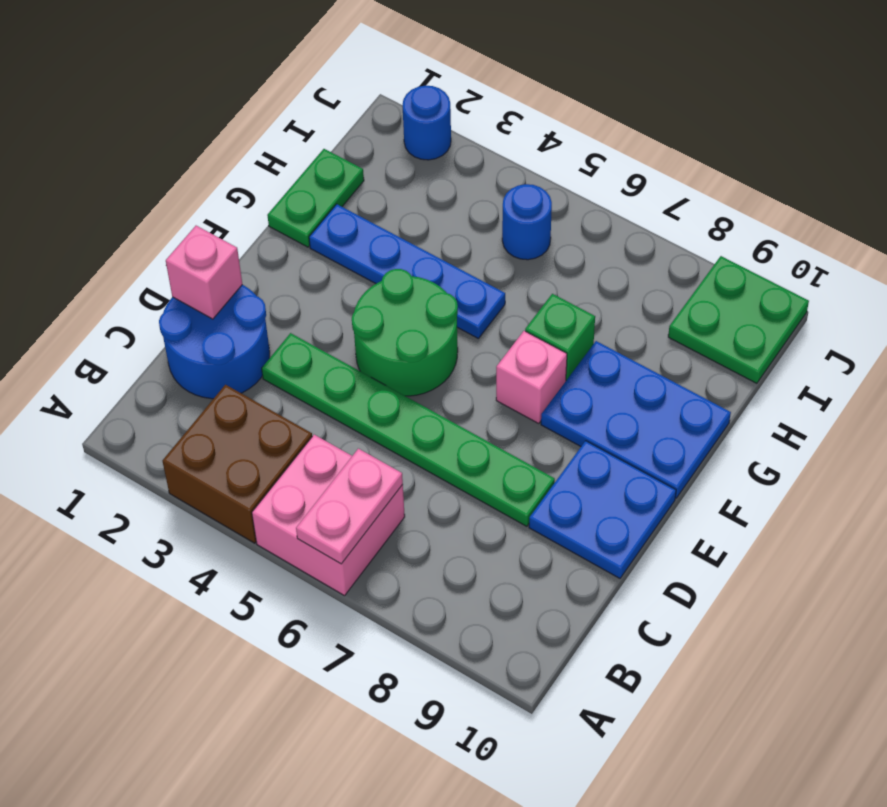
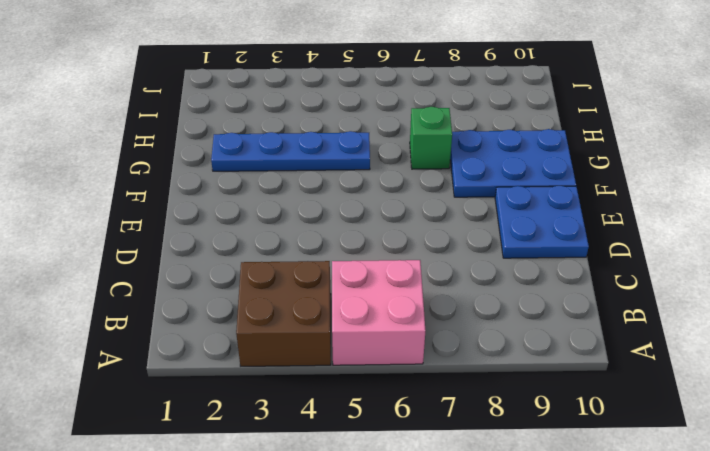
none -> blue round brick C1:D2 level 1
none -> green plate D3:D8 level 1
none -> green round brick E4:F5 level 1

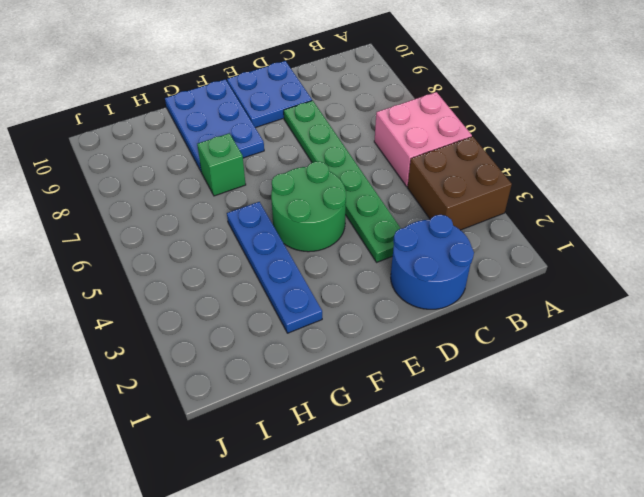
none -> pink brick F7 level 1
none -> green plate G1:H1 level 1
none -> blue round brick I5 level 1

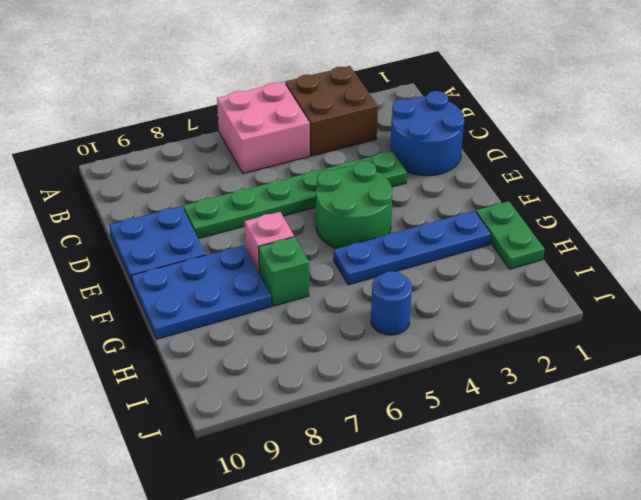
none -> green plate I9:J10 level 1
none -> blue round brick J2 level 1
none -> pink plate A6:B6 level 2

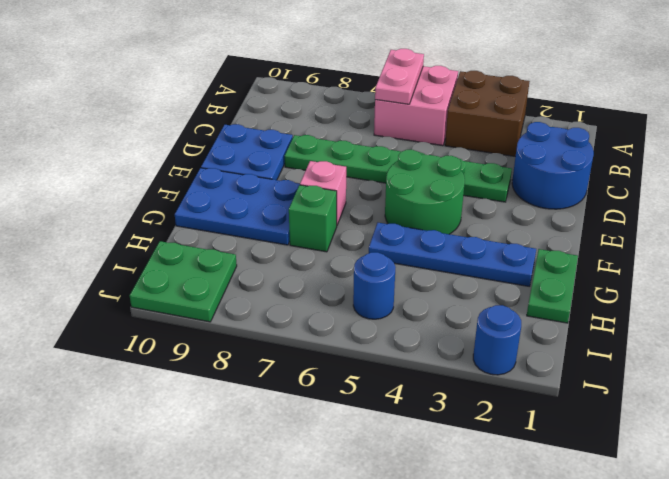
none -> pink brick D1 level 2

